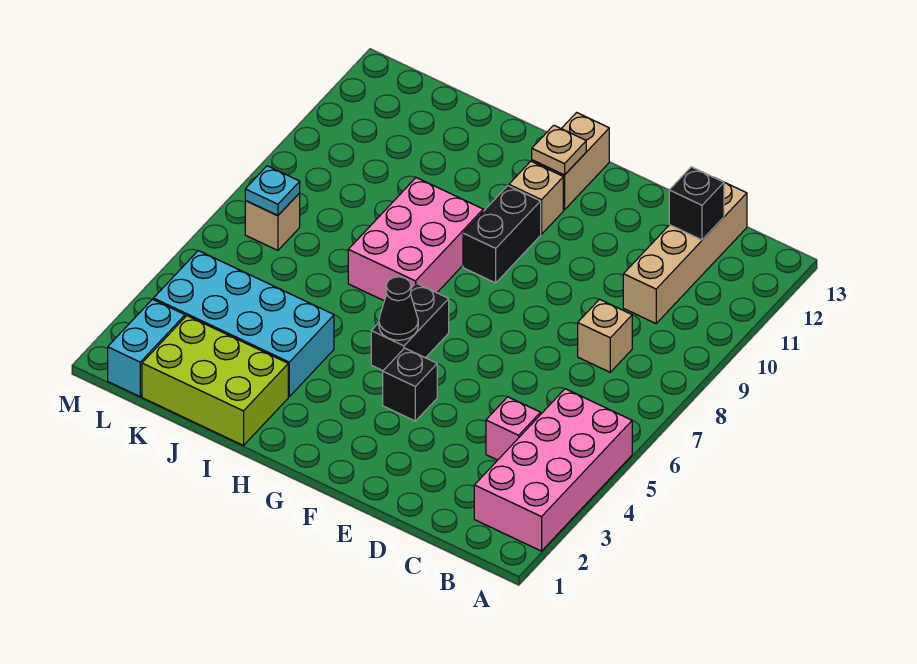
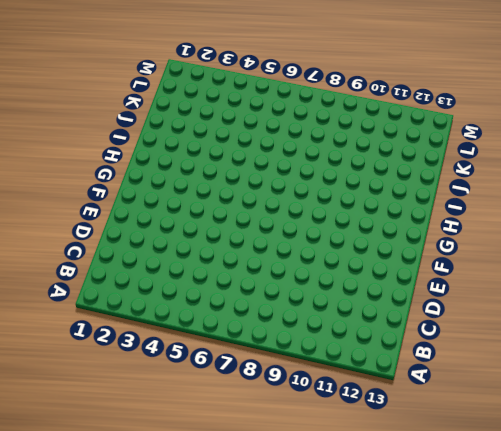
none -> pink brick A2:B5 level 1
none -> pink brick C4 level 1
none -> tan brick C8 level 1

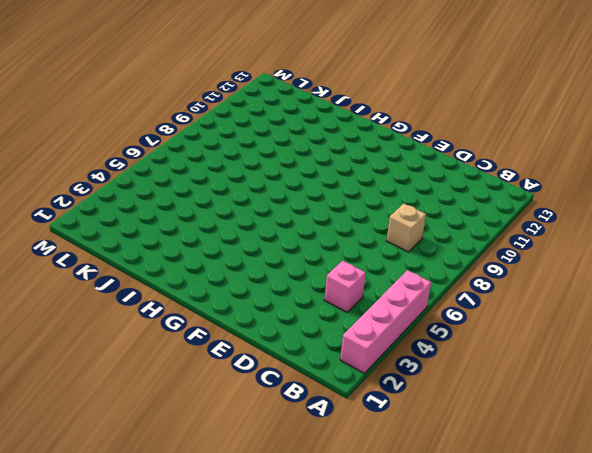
pink brick A2:A5 level 1 -> pink brick A2:B5 level 1
none -> tan brick C10:C13 level 1
none -> black brick F4 level 1
none -> black brick G5:G6 level 1

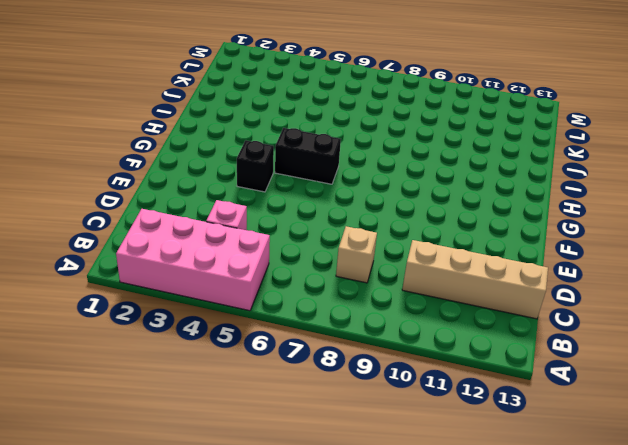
none -> black brick G9:G10 level 1
none -> tan brick G11 level 1
none -> tan brick G12:G13 level 1

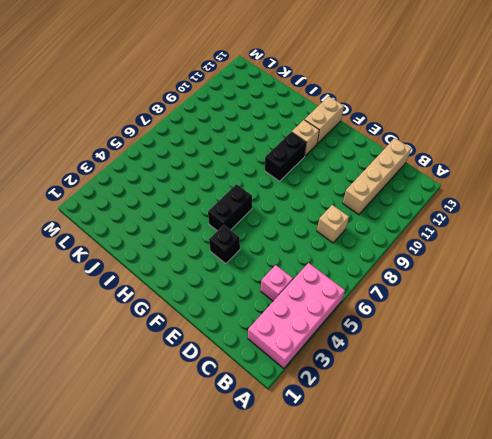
none -> pink brick H7:I9 level 1
none -> lime brick I1:K2 level 1
none -> cyan brick I3:L4 level 1

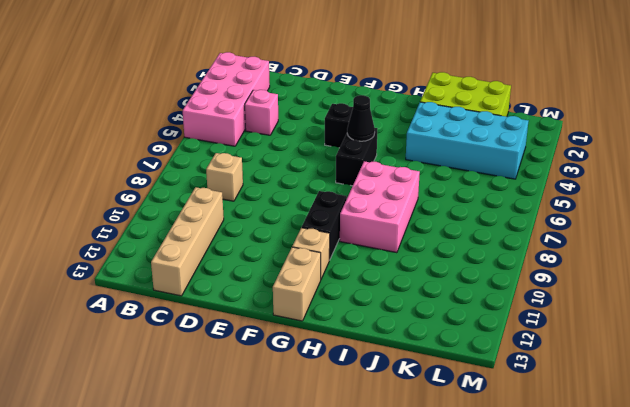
none -> cyan brick L1:L2 level 1
none -> tan brick L7 level 1
none -> black brick C12 level 2

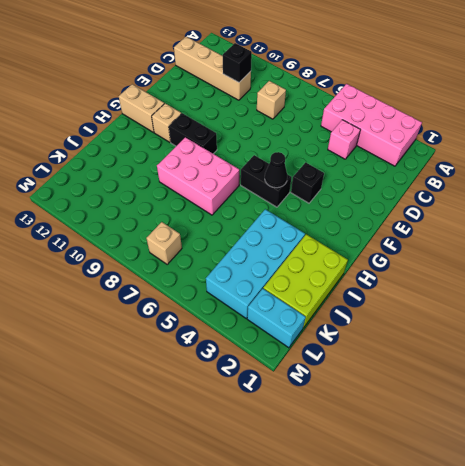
black brick C10 level 2 -> black brick C12 level 2
none -> tan plate G12 level 2
none -> cyan plate L7 level 2

